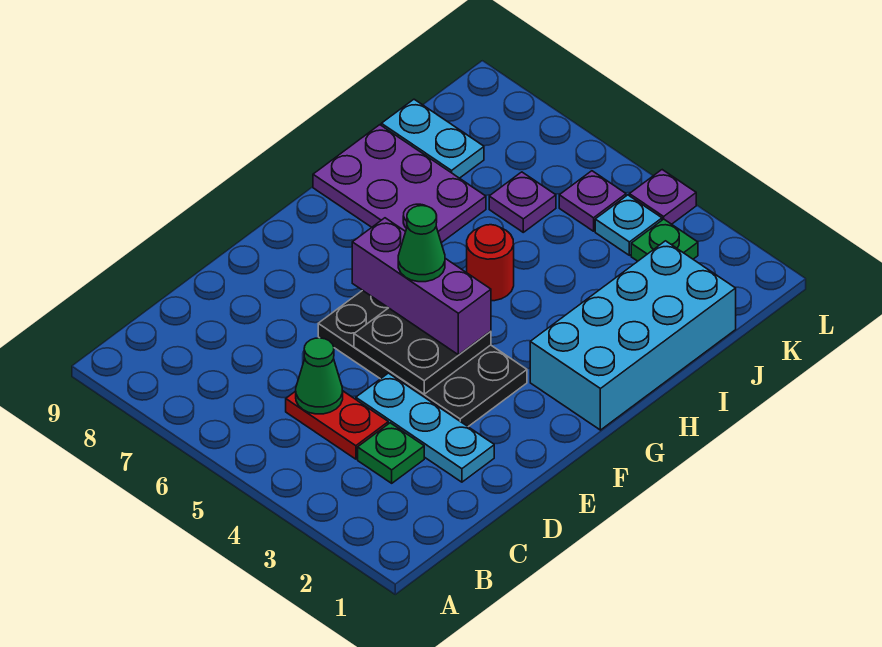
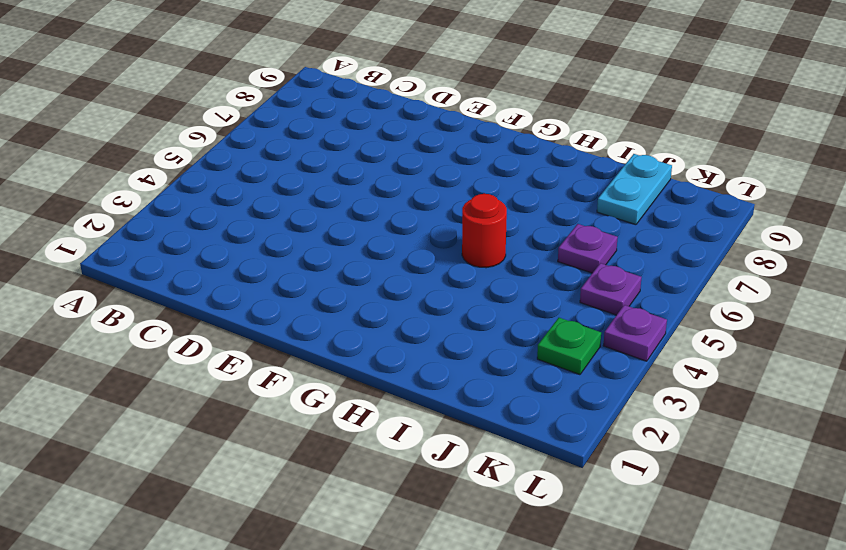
none -> green plate C3 level 1
none -> red plate C4:C5 level 1
none -> cyan plate D2:D4 level 1

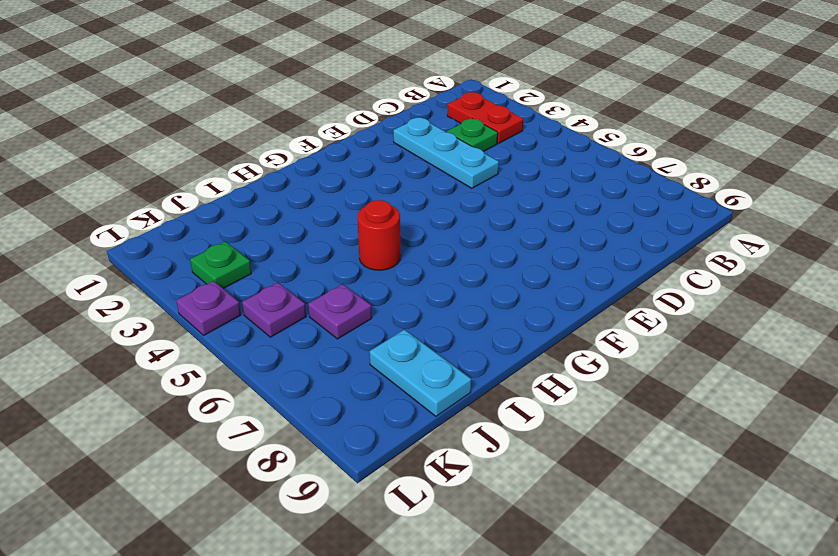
red plate B2:B3 level 1 -> red plate C4:C5 level 1
none -> black plate E3:F6 level 1
none -> cyan brick G1:J2 level 1
none -> purple plate H7:I9 level 1

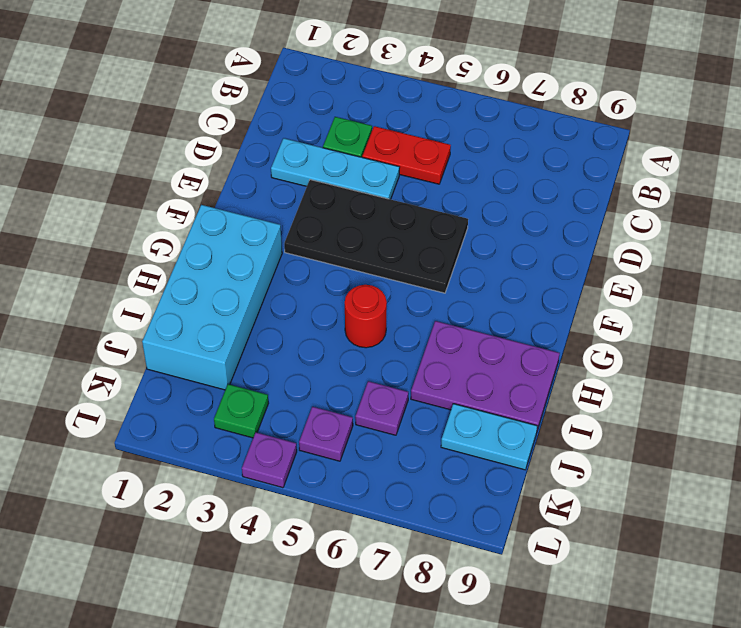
none -> cyan plate K4 level 1
none -> green cone C5 level 2
none -> black plate E4:F5 level 2

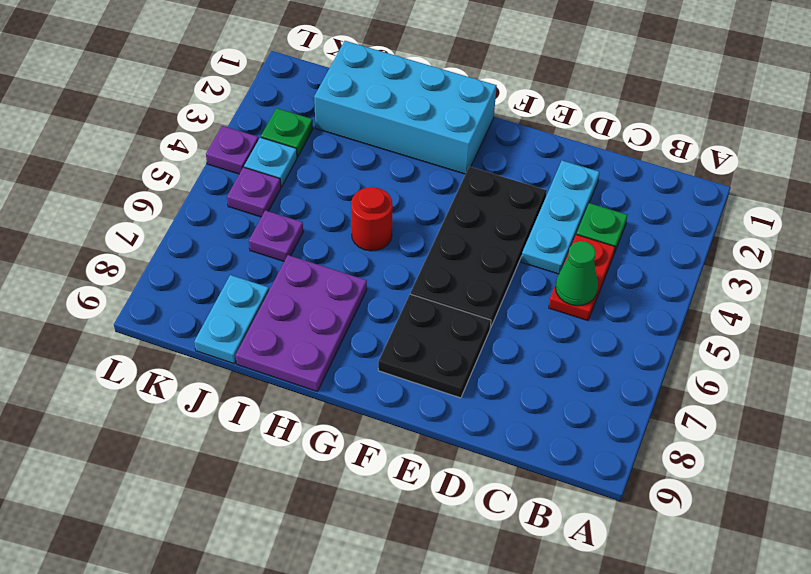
black plate E7:F8 level 1 -> black plate E4:F5 level 2
none -> purple brick F4:F6 level 3
none -> green cone F5 level 4

